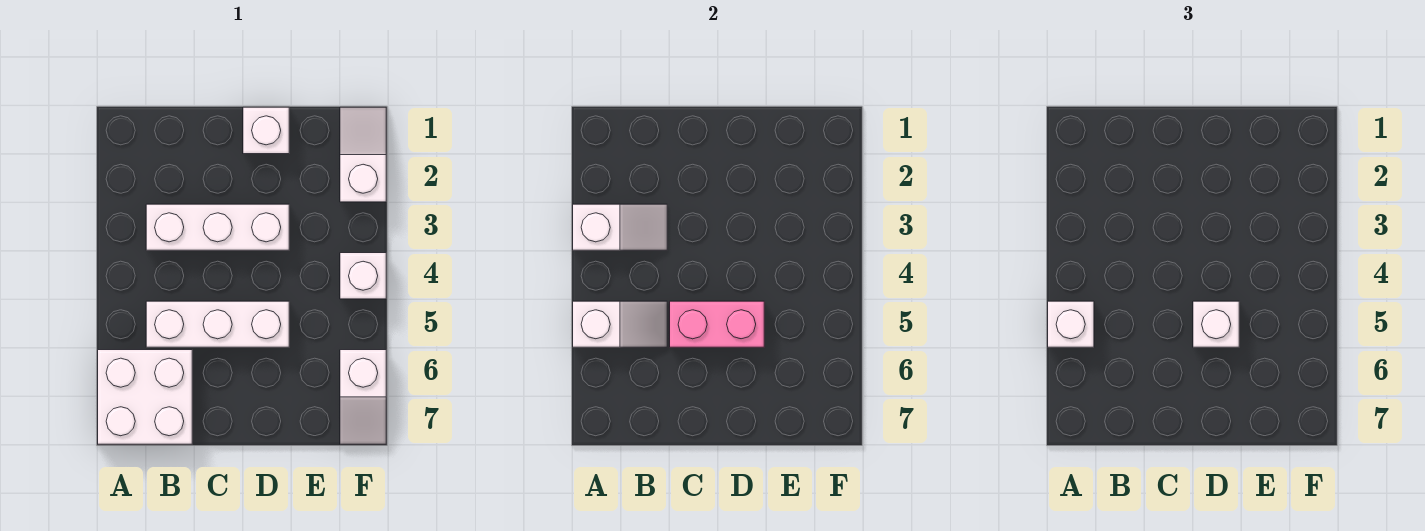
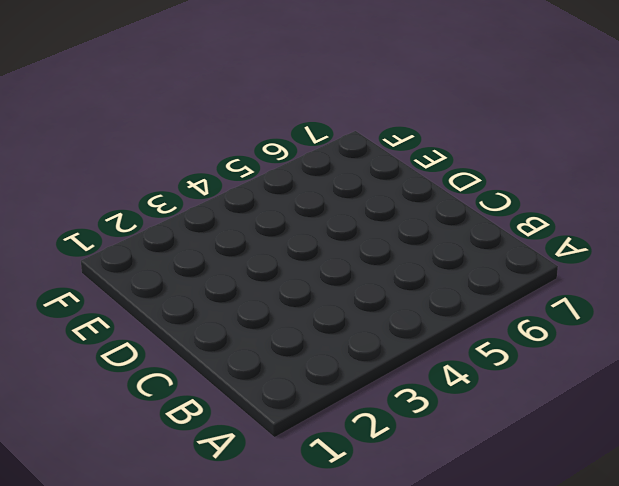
none -> white brick A6:B7 level 1
none -> white brick B3:D3 level 1
none -> white brick B5:D5 level 1

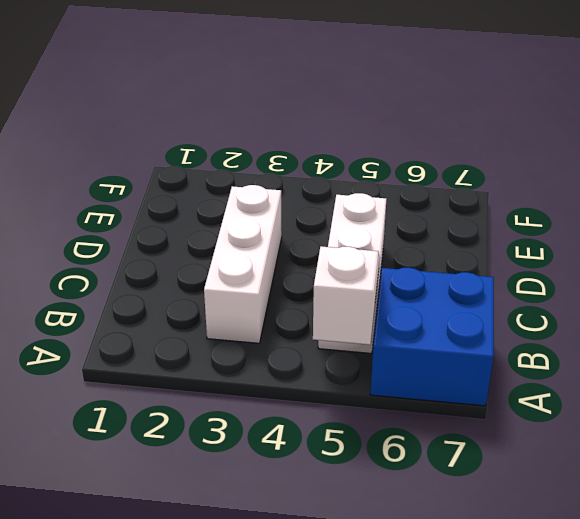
blue brick A6:B7 level 1 -> white brick A6:B7 level 1
none -> white brick D1 level 1
none -> white slope F1:F2 level 1 top 2
none -> white brick F4 level 1

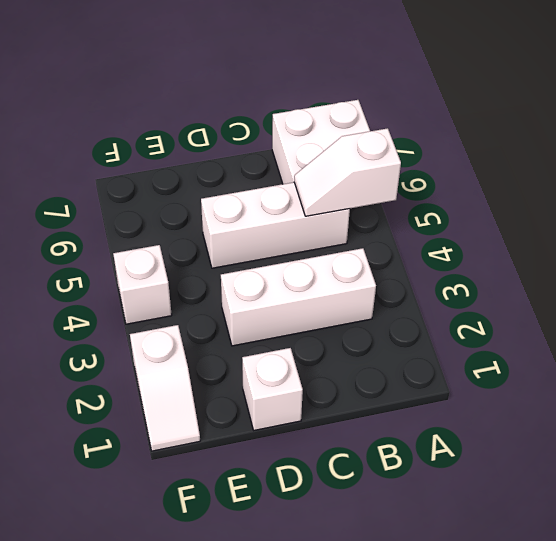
none -> white slope F6:F7 level 1 top 6
none -> white slope A3:B3 level 2 top A
none -> pink brick C5:D5 level 2

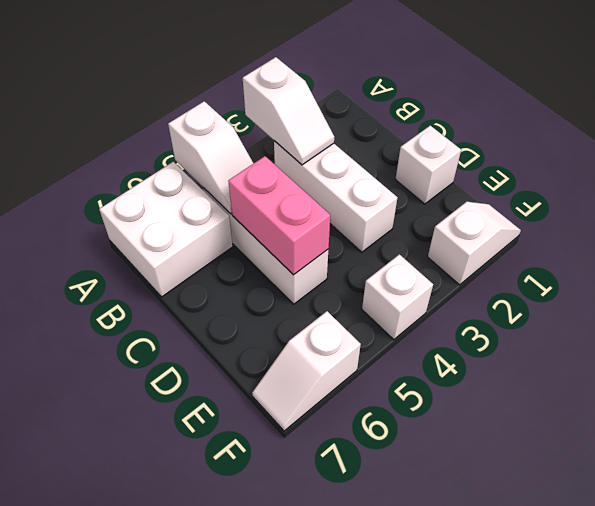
none -> white brick A5 level 3
none -> white brick D5 level 3

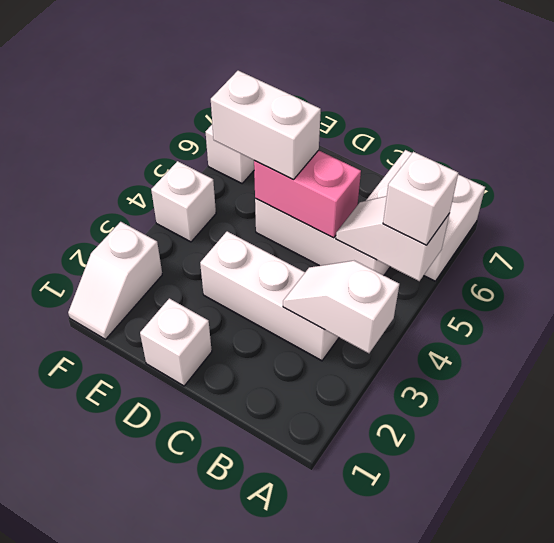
white brick D5:E5 level 3 -> white brick D5 level 3

